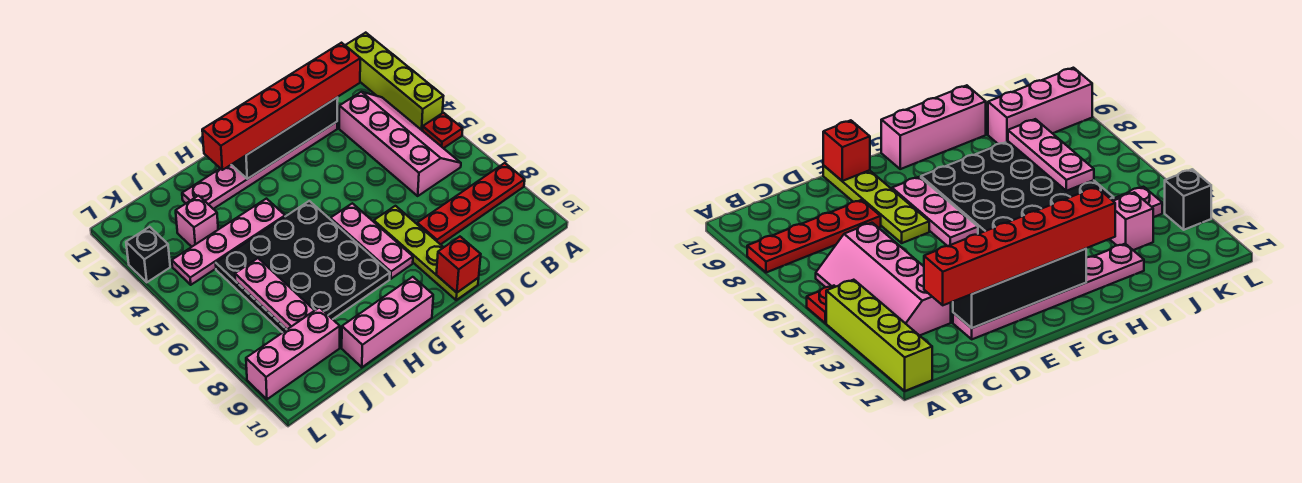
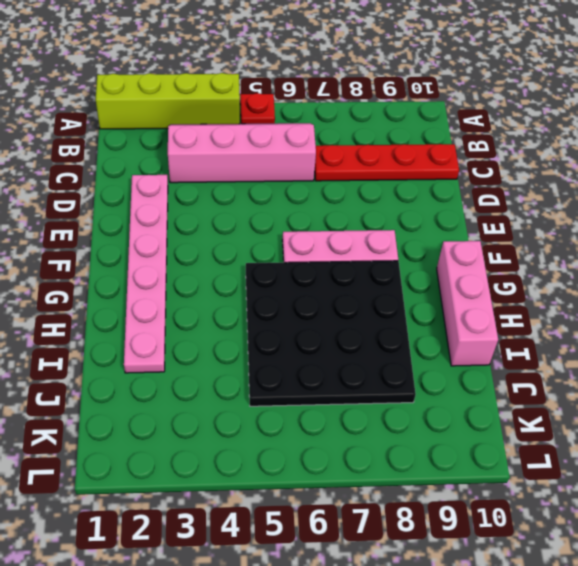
red plate C7:C10 level 1 -> red plate A8:D8 level 1
none -> lime plate E7:E10 level 1
none -> pink plate H4:K4 level 1
none -> pink brick J3 level 1

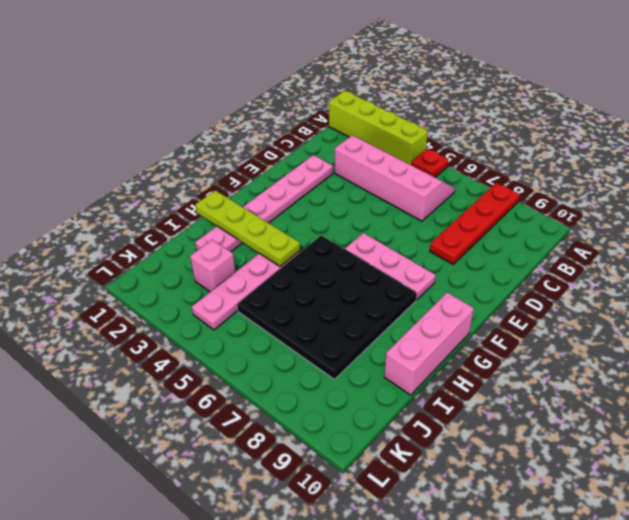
lime plate H1:H4 level 2 -> lime plate E7:E10 level 1
none -> pink brick J9:L9 level 1
none -> black brick L3 level 1
none -> black brick D2:G2 level 2

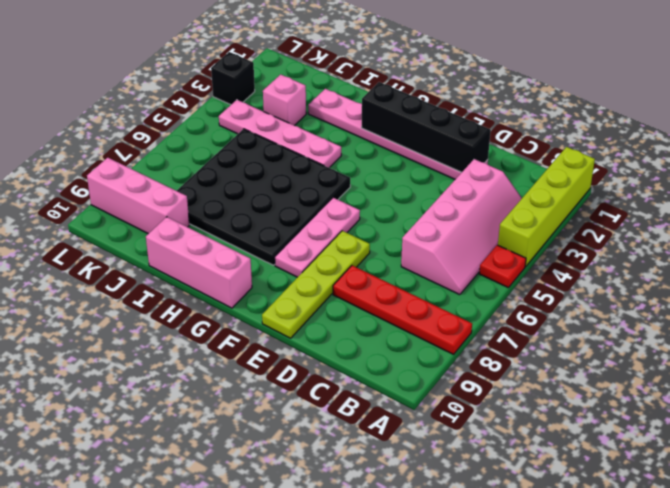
none -> red brick E10 level 2
none -> pink plate J6:J8 level 2
none -> red brick C2:H2 level 3

